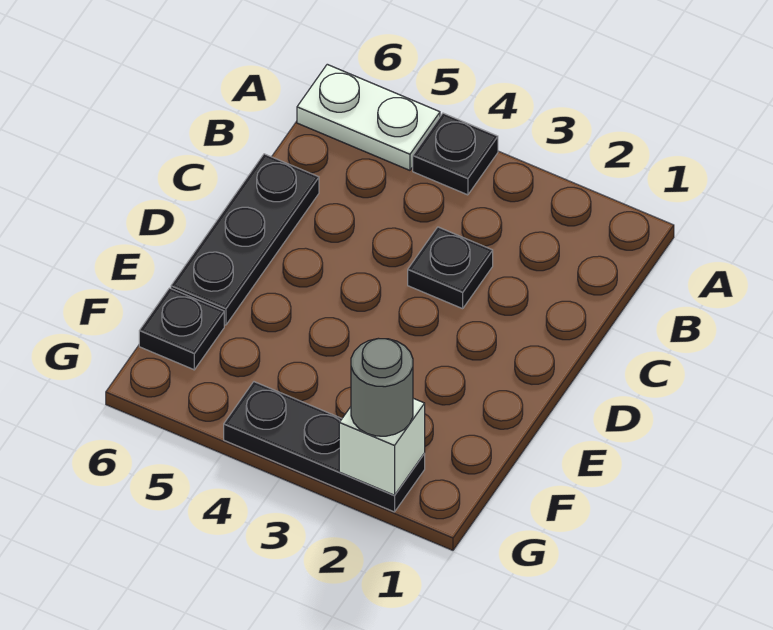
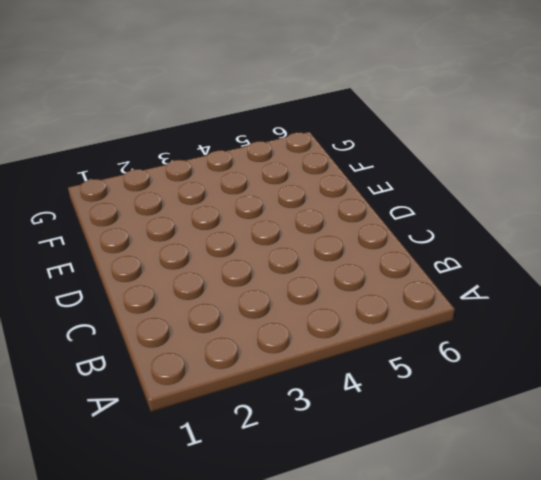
none -> black plate A4 level 1
none -> white plate A5:A6 level 1

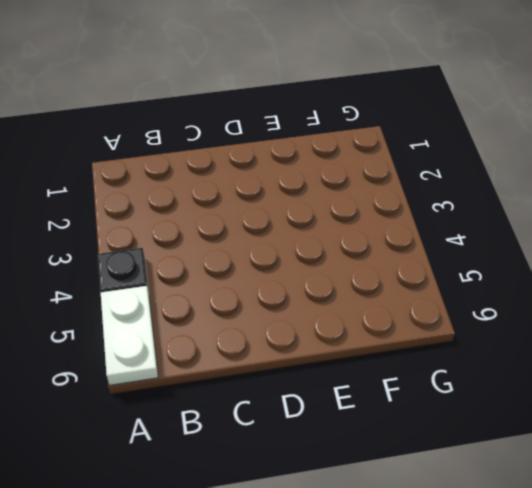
none -> black plate C3 level 1
none -> black plate C6:E6 level 1

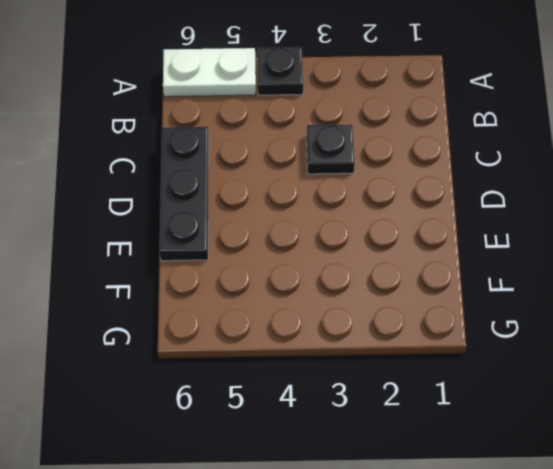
none -> black plate F6 level 1
none -> black plate G2:G4 level 1

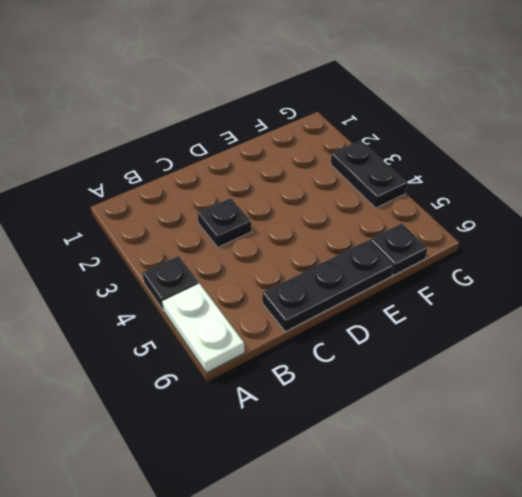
black plate G3:G4 level 1 -> black plate G2:G4 level 1
none -> white brick G2 level 2
none -> grey round brick G2 level 3

